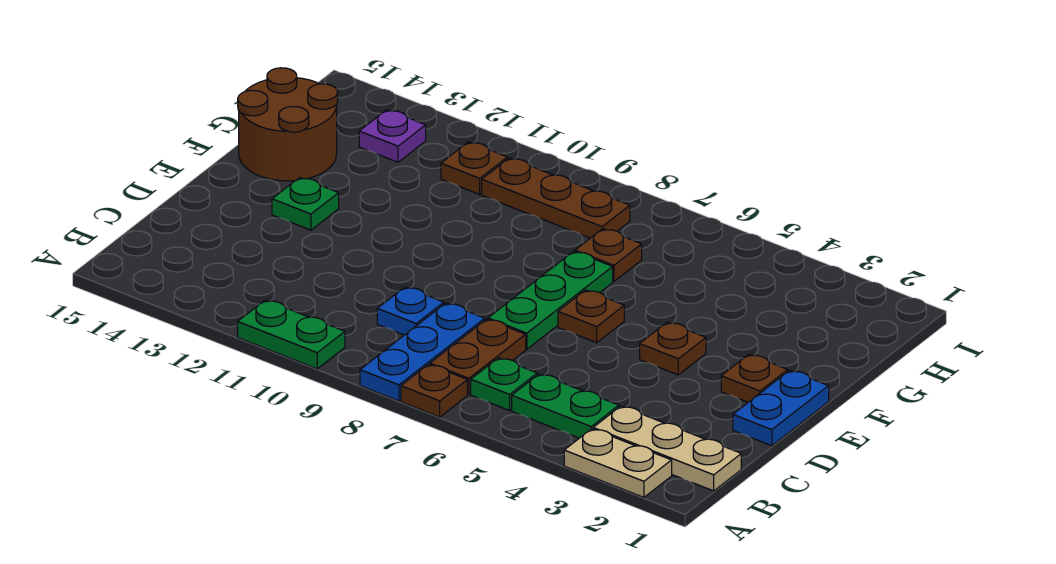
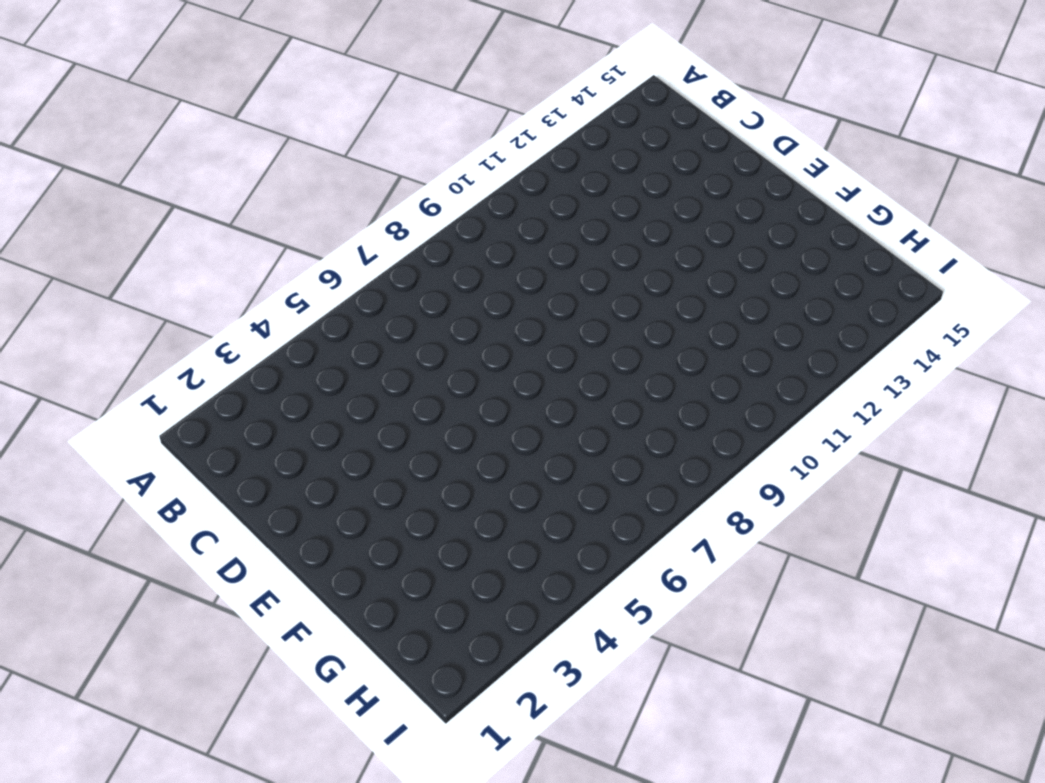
none -> tan plate A2:A3 level 1
none -> brown plate A7 level 1
none -> blue plate A8:C8 level 1

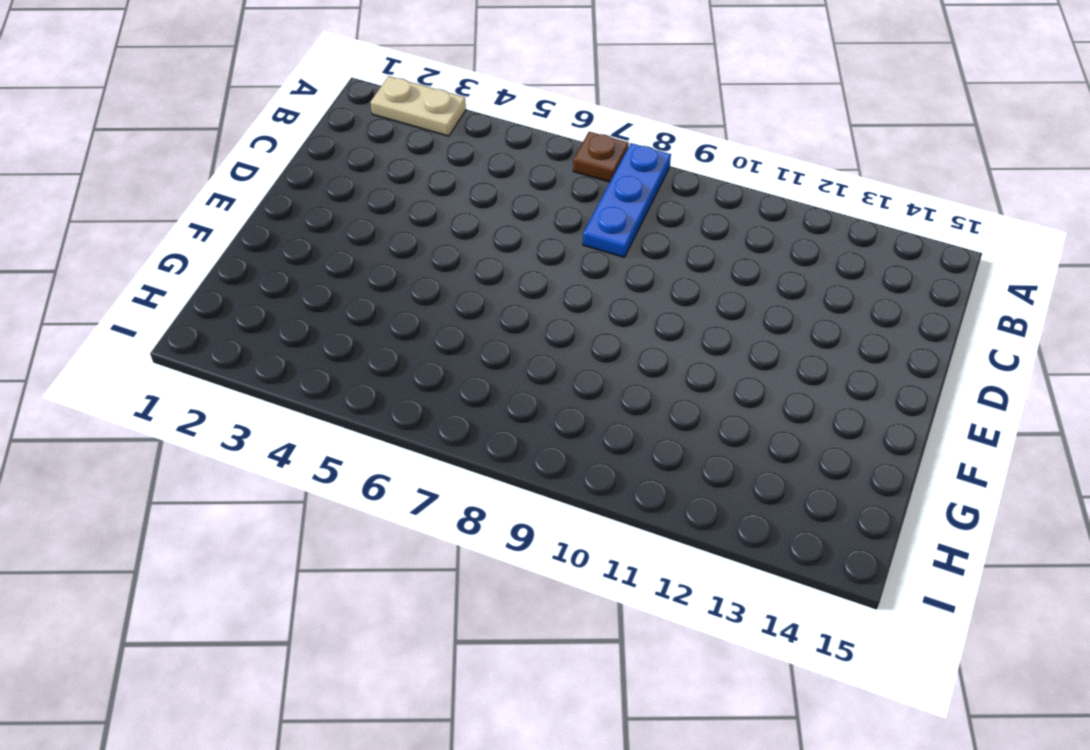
none -> green plate A10:A11 level 1
none -> tan plate B1:B3 level 1
none -> green plate B4:B5 level 1

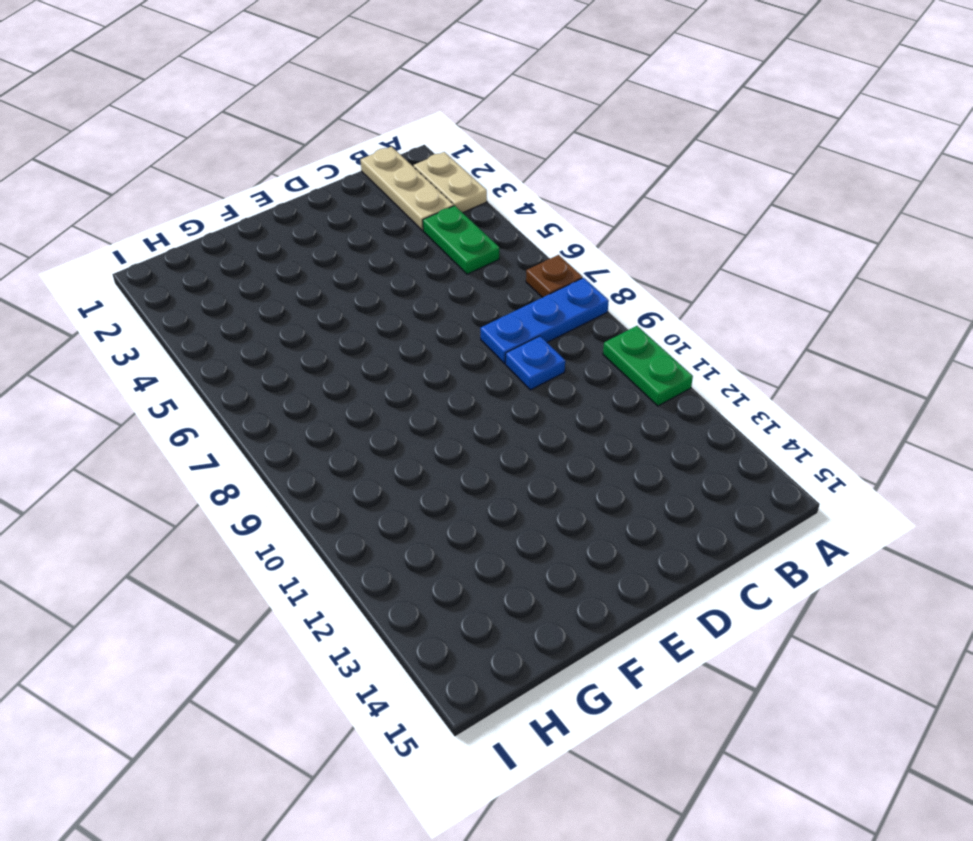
none -> green plate B6 level 1
none -> brown plate B7:C7 level 1
none -> blue plate D1:E1 level 1

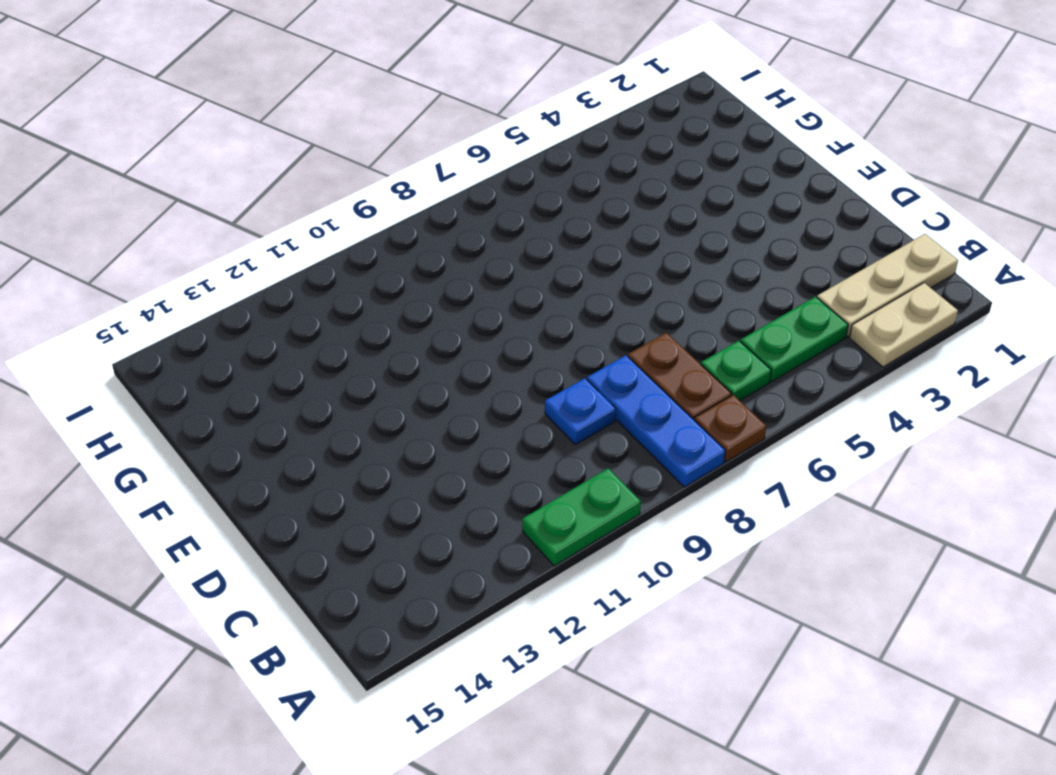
none -> blue plate D1:E1 level 1
none -> green plate D7:F7 level 1
none -> brown plate E2 level 1

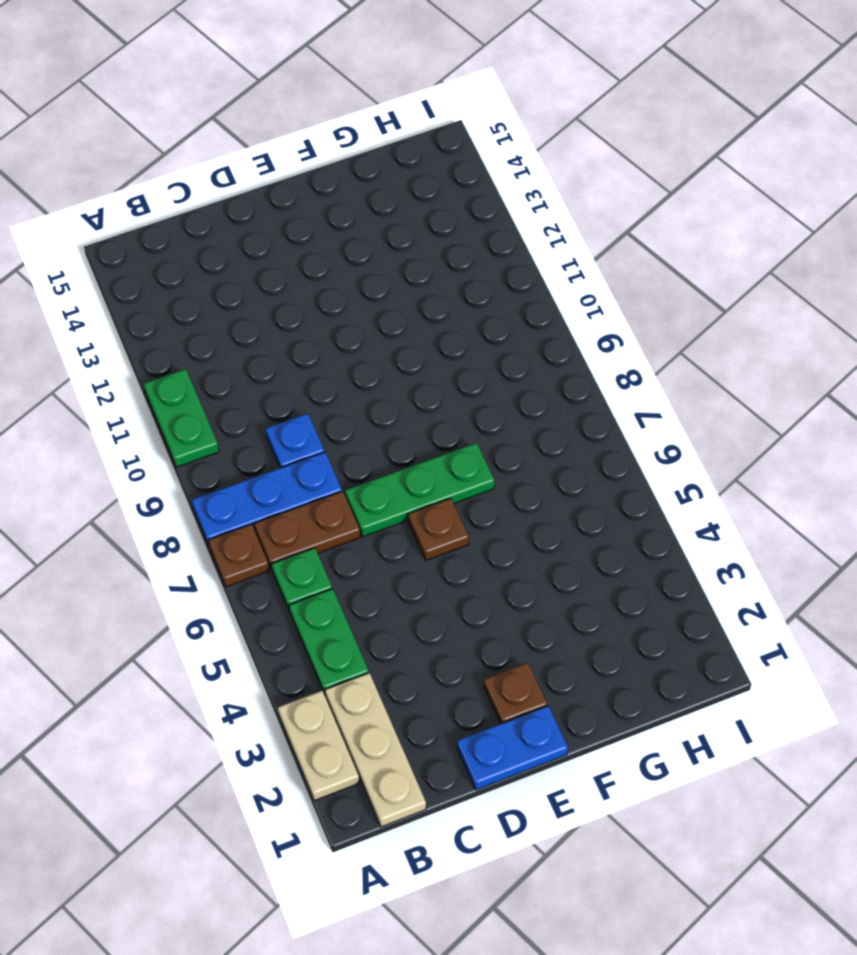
none -> brown plate E4 level 1
none -> green plate E13 level 1
none -> brown round brick F14:G15 level 1

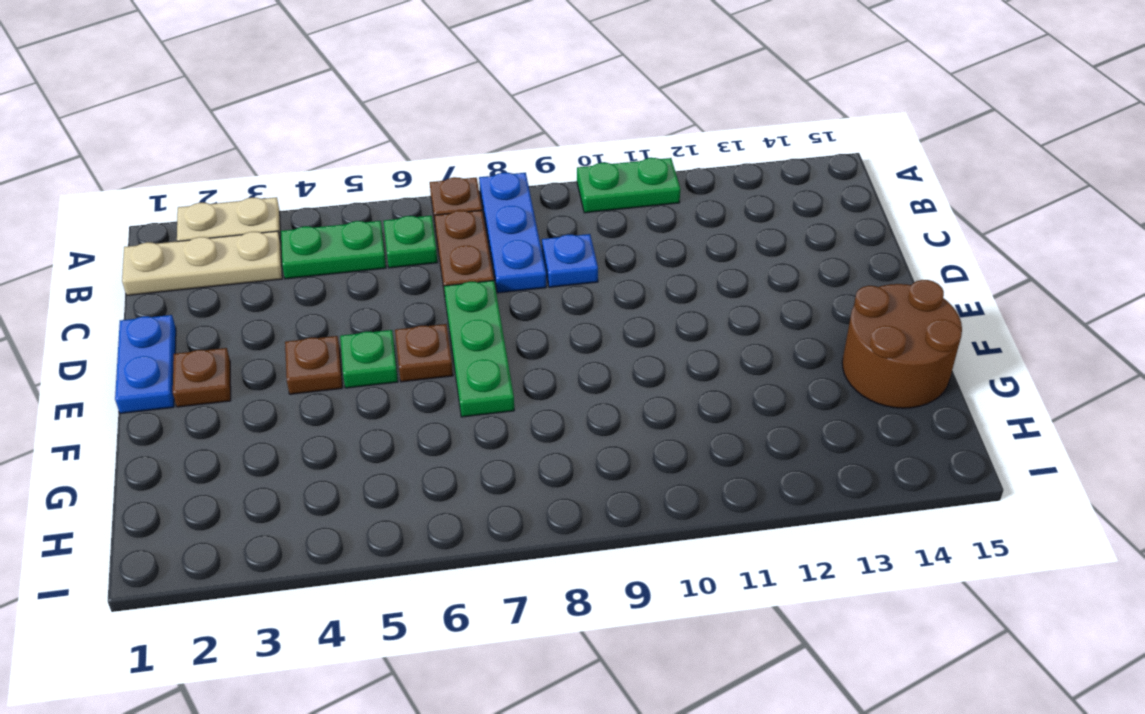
green plate E5 level 1 -> green plate E13 level 1
none -> brown plate G7 level 1
none -> brown plate H8:H10 level 1
none -> brown plate H11 level 1

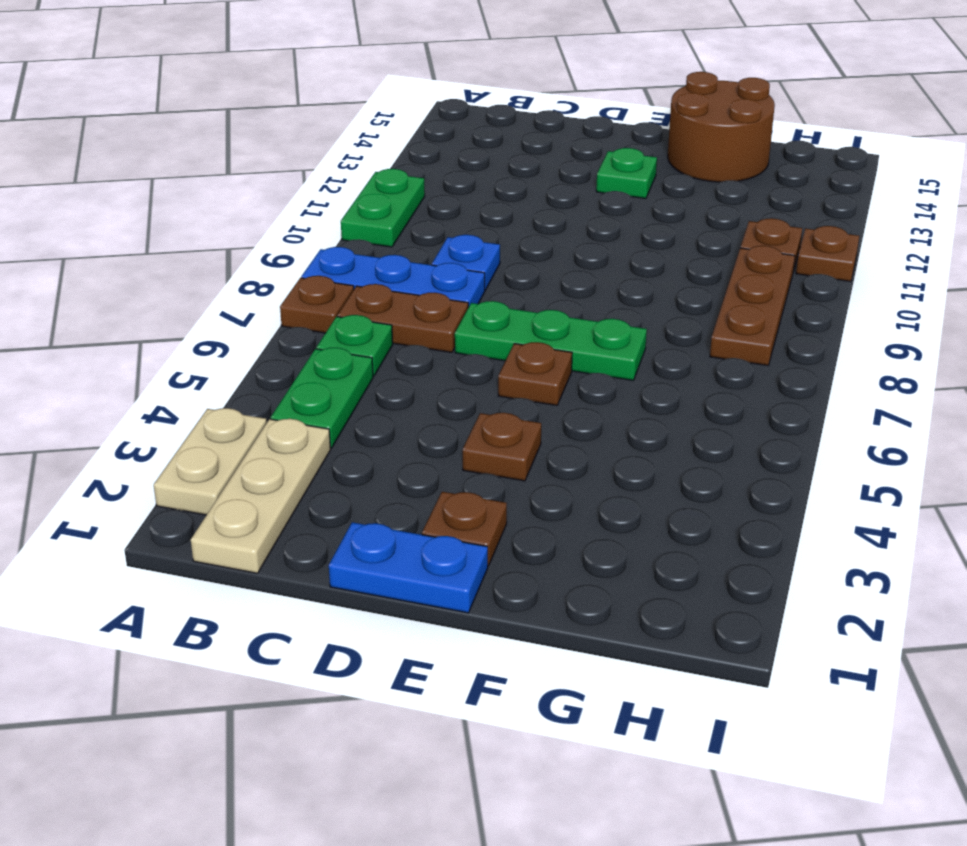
brown plate I11 level 1 -> brown plate G7 level 1
none -> purple plate H13 level 1

